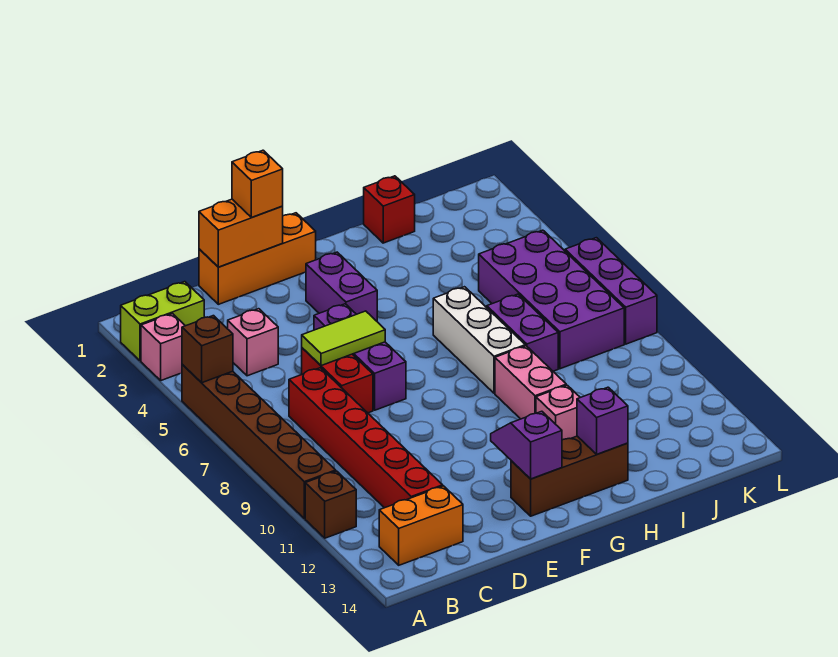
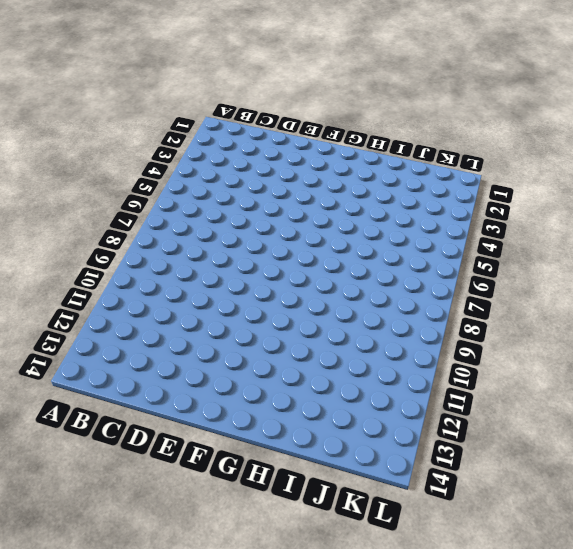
none -> lime brick A2:B2 level 1
none -> pink brick A3 level 1
none -> brown brick A5:A10 level 1

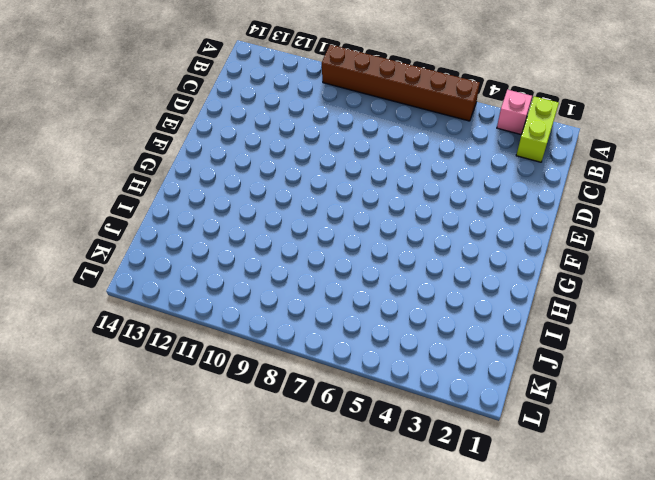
none -> brown brick A11 level 1
none -> orange brick B13:C13 level 1
none -> pink brick C4 level 1

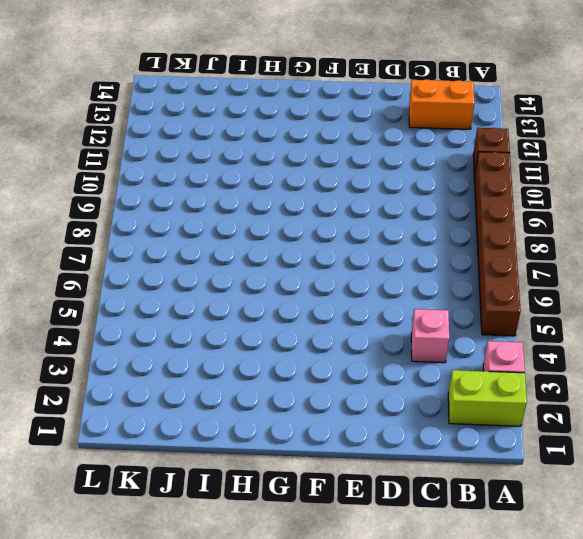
none -> red brick C7:C12 level 1
none -> orange brick D1:F1 level 1
none -> red brick D6:D7 level 1

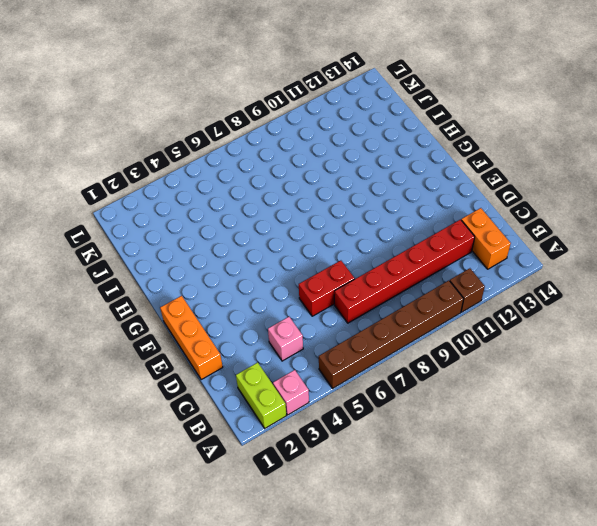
none -> purple brick E5:E7 level 1
none -> purple brick F3:F4 level 1
none -> brown brick F13:H13 level 1

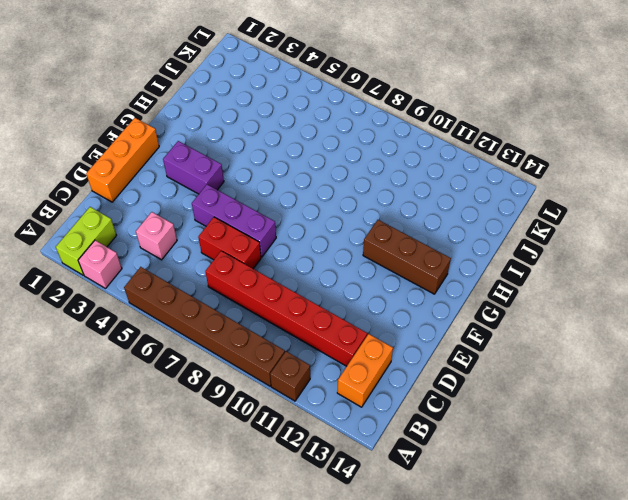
brown brick G11:G13 level 1 -> brown brick F13:H13 level 1
none -> white brick H6:H8 level 1
none -> pink brick H9:H10 level 1
none -> pink brick H11 level 1

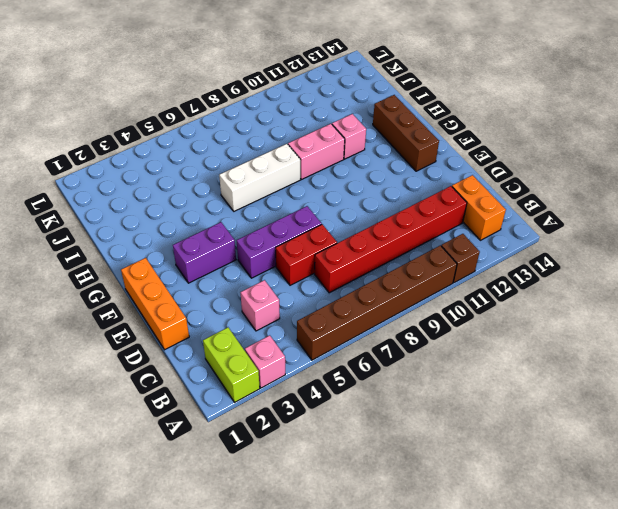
none -> red brick I1 level 1
none -> purple brick I7:I8 level 1
none -> purple brick J5:K8 level 1

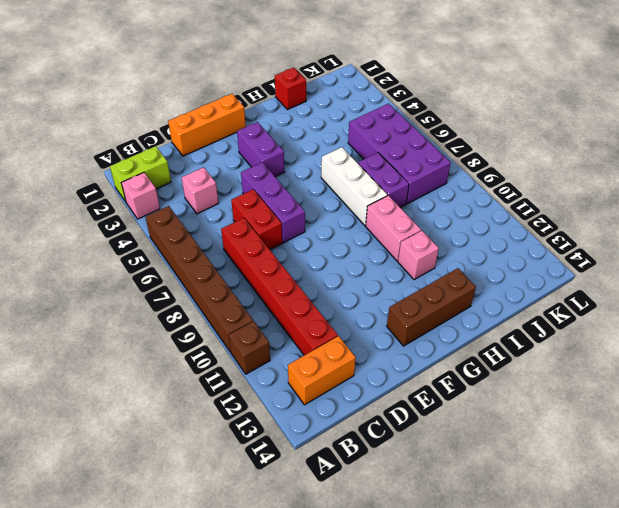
none -> purple brick L6:L8 level 1
none -> brown brick A5 level 2
none -> orange brick D1:E1 level 2

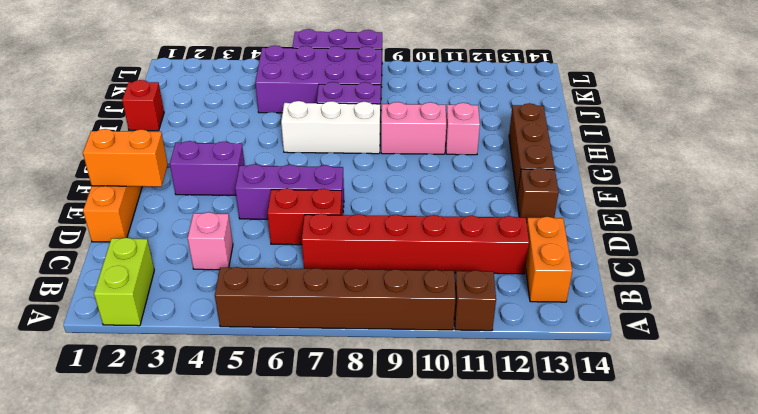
orange brick E1:E2 level 2 -> orange brick D1:E1 level 2
brown brick E13 level 1 -> brown brick A5 level 2
none -> pink brick A3 level 1
none -> lime tile D6:E6 level 2
none -> purple slope F12:F13 level 2 top 13

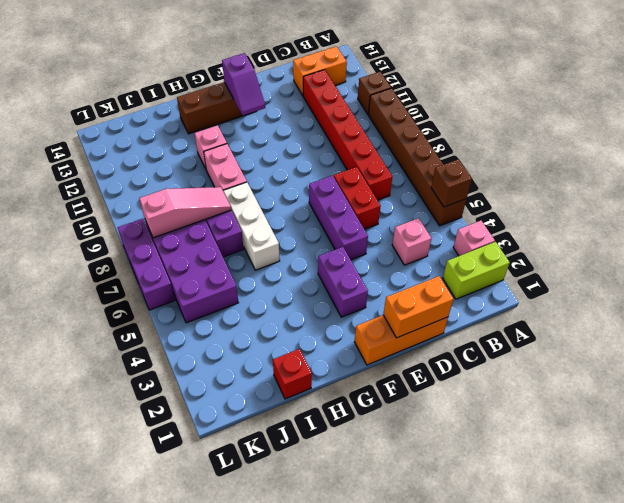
pink slope I8:K8 level 2 top K -> none
none -> lime tile D6:E6 level 2
none -> purple brick H13 level 2
none -> orange brick E1 level 3

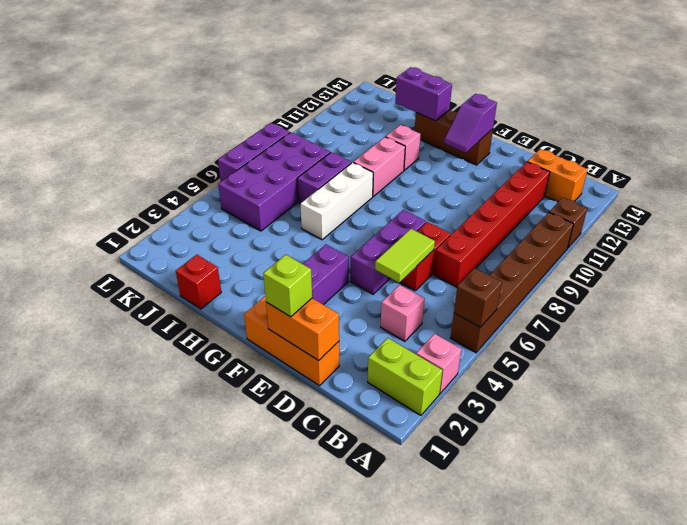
lime tile D5:D6 level 2 -> lime tile D6:E6 level 2
lime brick E1 level 3 -> orange brick E1 level 3
purple brick H13:I13 level 2 -> purple brick H13 level 2

